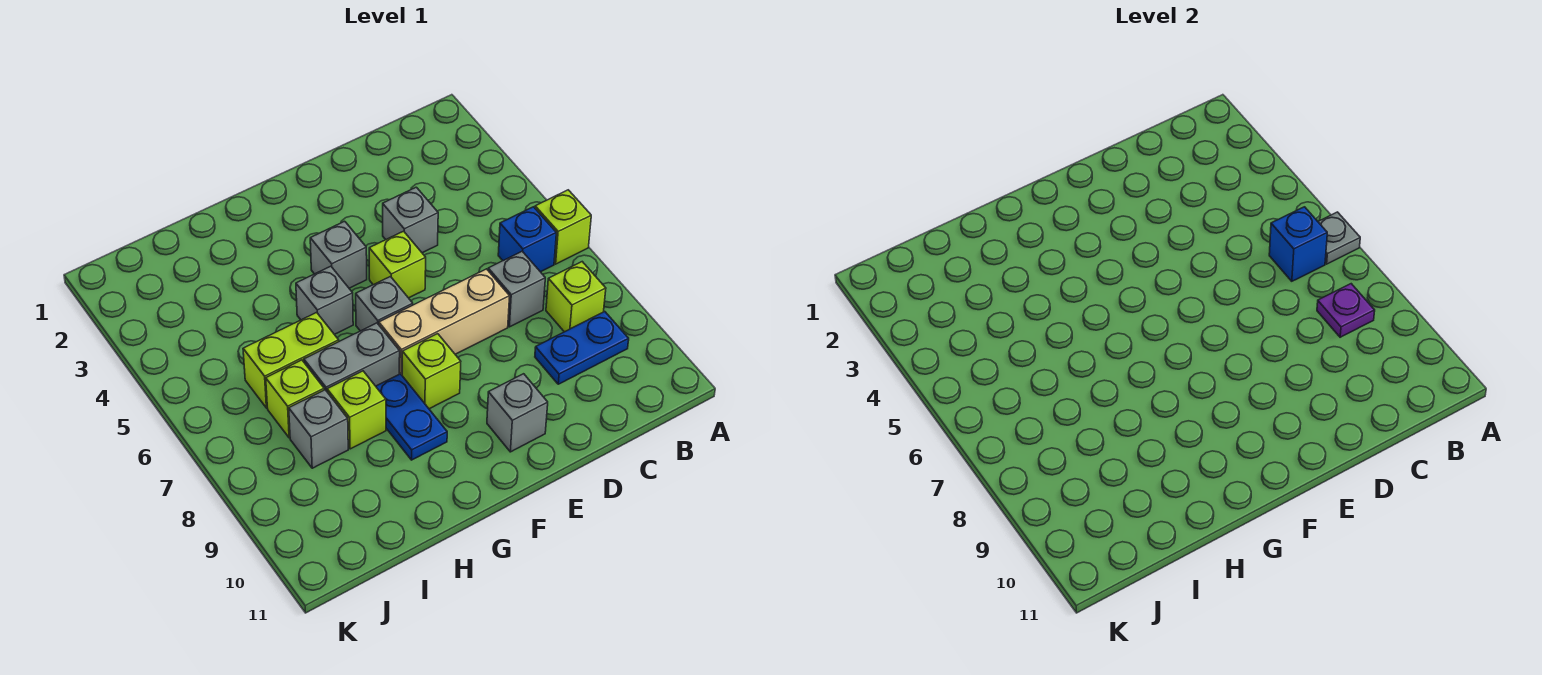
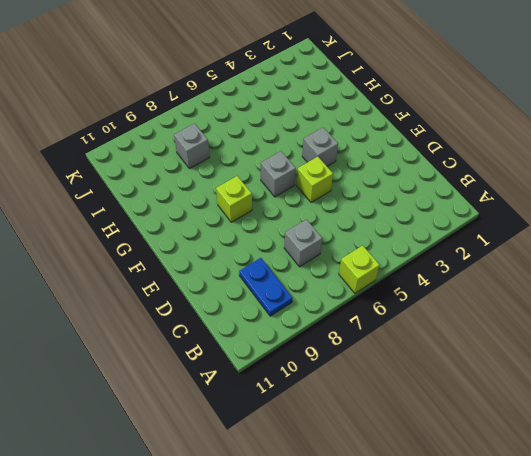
none -> blue brick B6 level 1
none -> lime brick B8 level 1
none -> grey brick D4 level 1

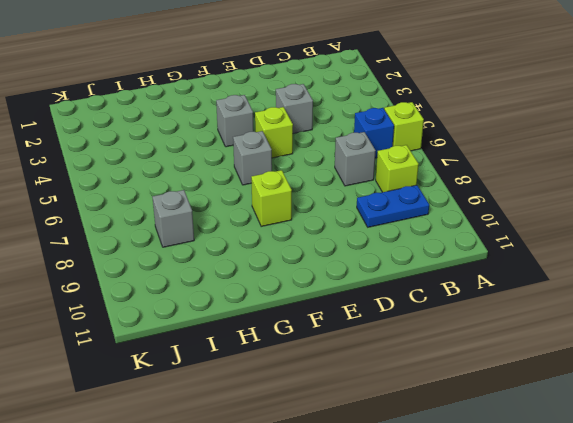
none -> tan brick D7:F7 level 1
none -> grey brick E10 level 1
none -> grey brick G5 level 1

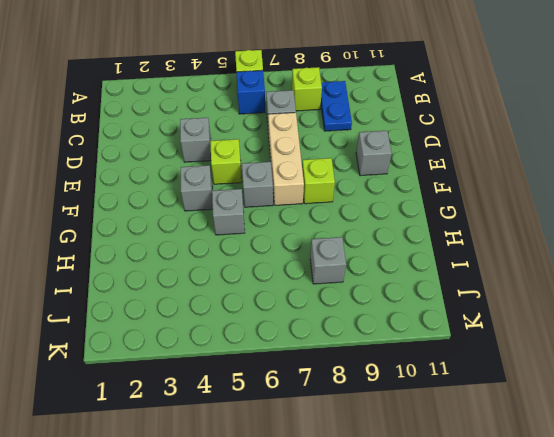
none -> grey brick G7:H7 level 1
none -> blue plate G8:G9 level 1
none -> lime brick H6:I6 level 1

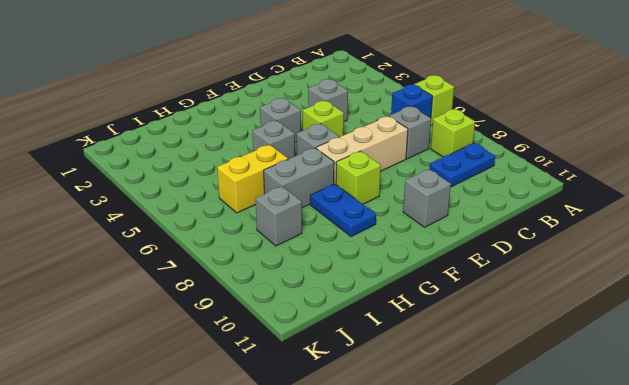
yellow brick H6:I6 level 1 -> lime brick H6:I6 level 1
none -> lime brick H8 level 1
none -> lime brick I7 level 1
none -> grey plate A6 level 2

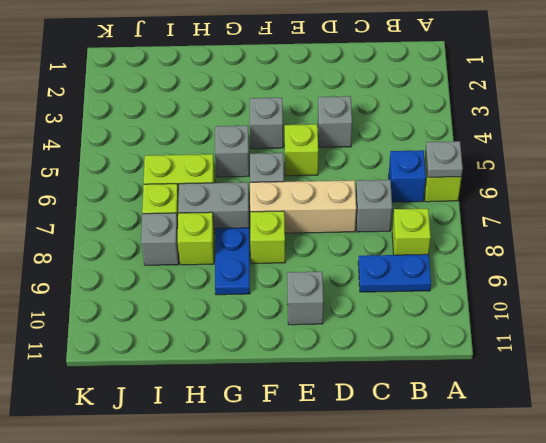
none -> blue brick B6 level 2
none -> purple plate B8 level 2

